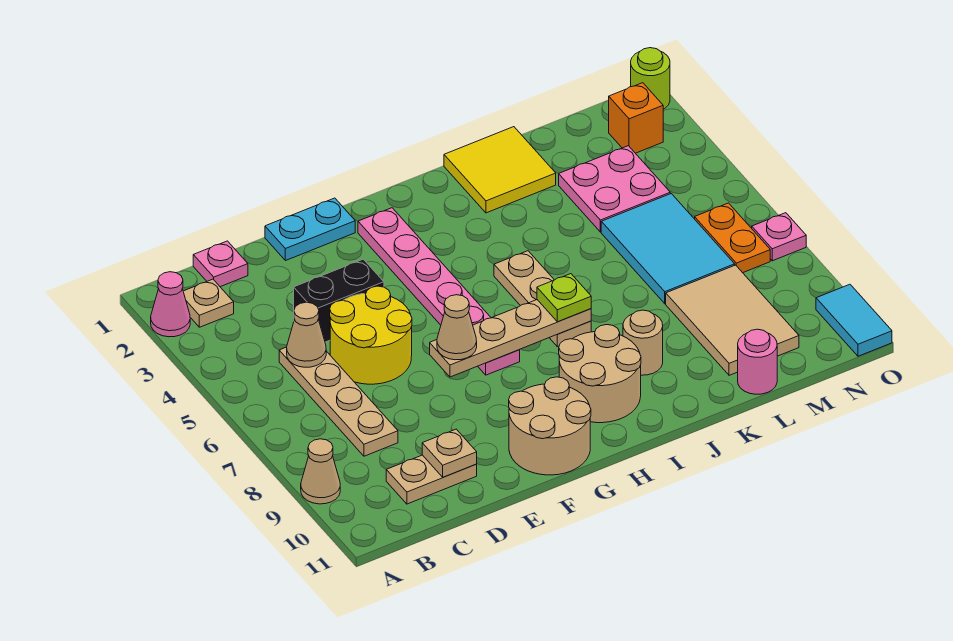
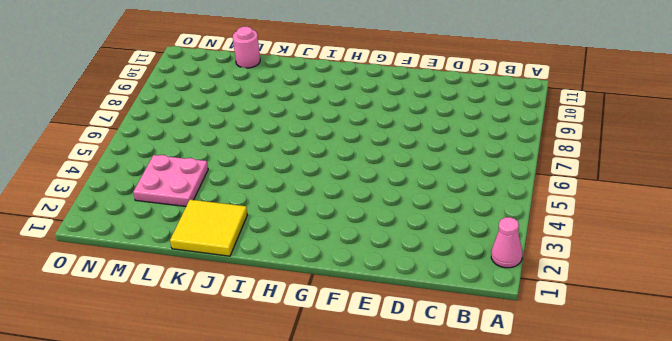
none -> tan cone A9 level 1
none -> tan plate B2 level 1
none -> pink plate C1 level 1

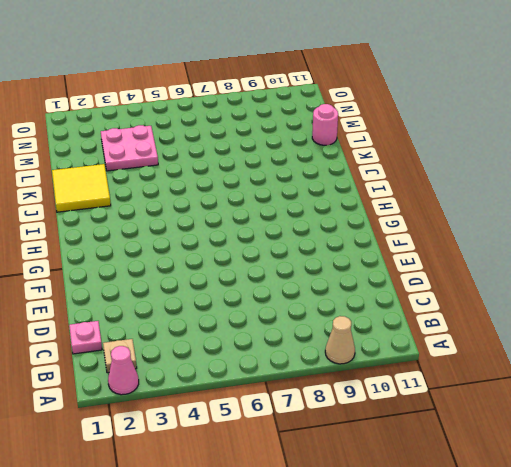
none -> tan plate C5:C8 level 1
none -> tan plate C10:D10 level 1
none -> black brick D4:E4 level 1

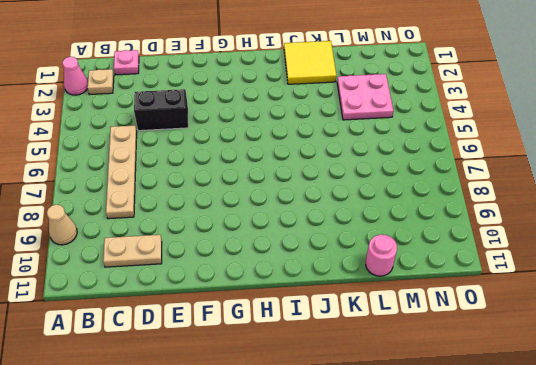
none -> yellow round brick D5:E6 level 1
none -> cyan plate E1:F1 level 1
none -> tan round brick F10:G11 level 1

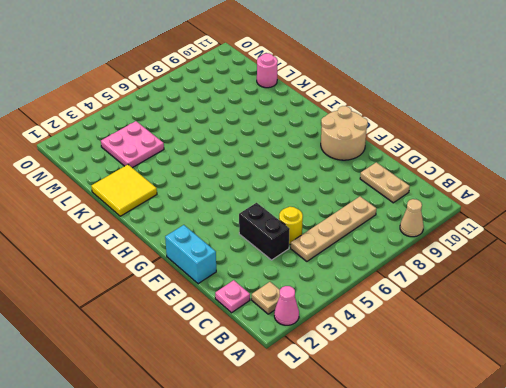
yellow round brick D5 level 1 -> yellow round brick D5:E6 level 1
cyan brick E1:F1 level 1 -> cyan plate E1:F1 level 1
none -> pink plate G2:G7 level 1
none -> tan round brick H9:I10 level 1
none -> tan plate I5:I7 level 1

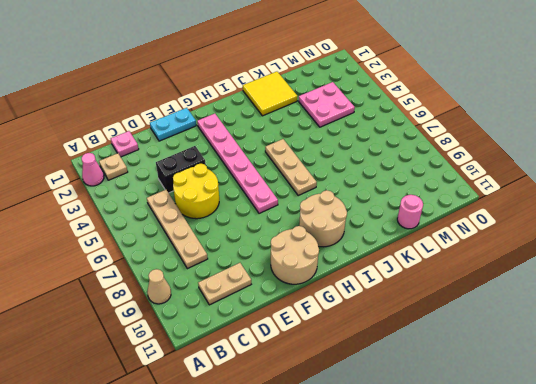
none -> tan round brick J9 level 1
none -> cyan tile L5:M7 level 1
none -> tan tile L8:M10 level 1

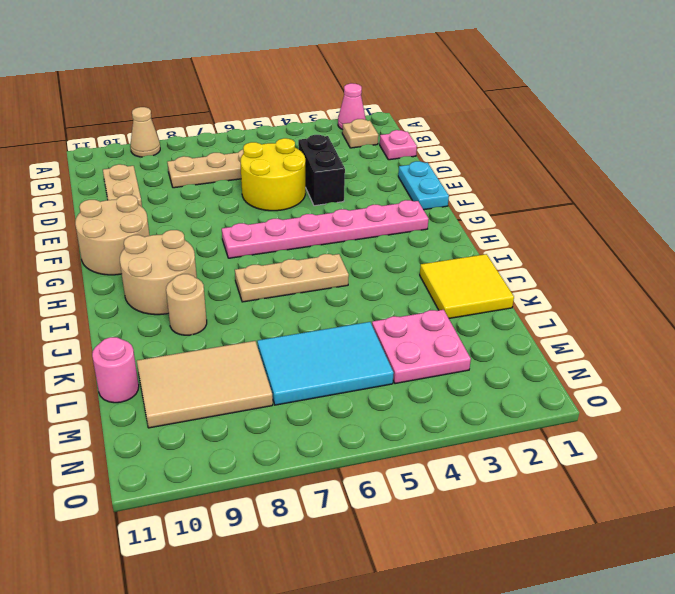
none -> orange brick N2 level 1
none -> orange plate N6:N7 level 1
none -> lime round brick O1 level 1

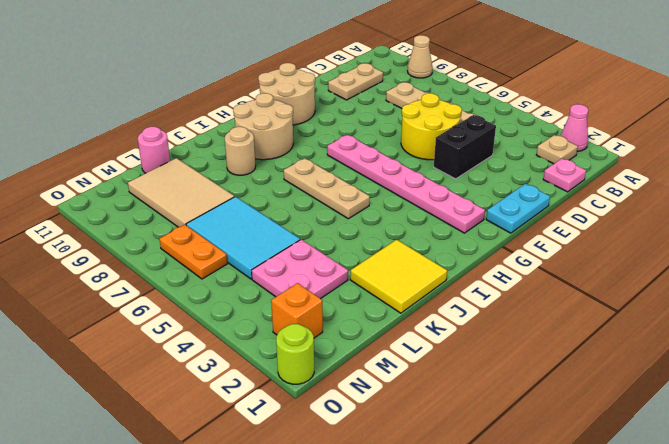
none -> pink plate O7 level 1
none -> cyan tile O10:O11 level 1
none -> tan cone C5 level 2

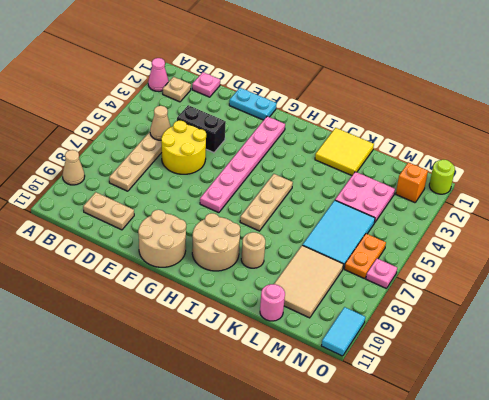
none -> tan plate D10 level 2
none -> tan plate F7:I7 level 2
none -> tan cone F7 level 3

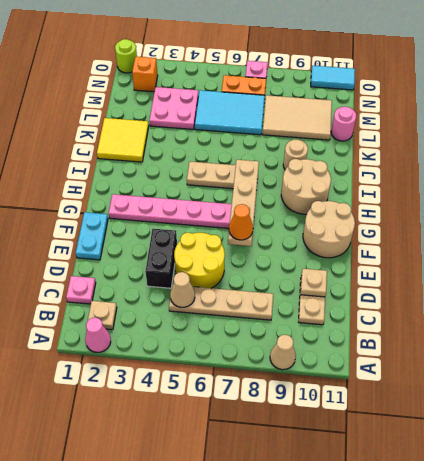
orange cone F7 level 3 -> tan cone F7 level 3
none -> lime plate I7 level 3

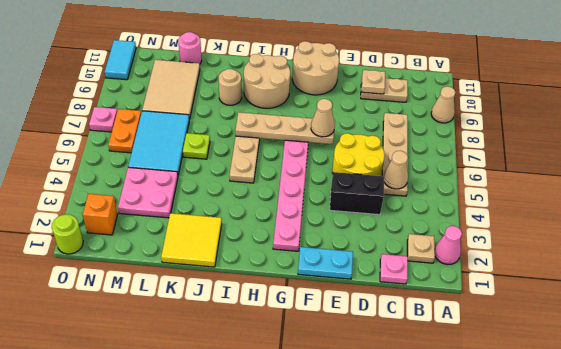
lime plate K6 level 1 -> lime plate I7 level 3

